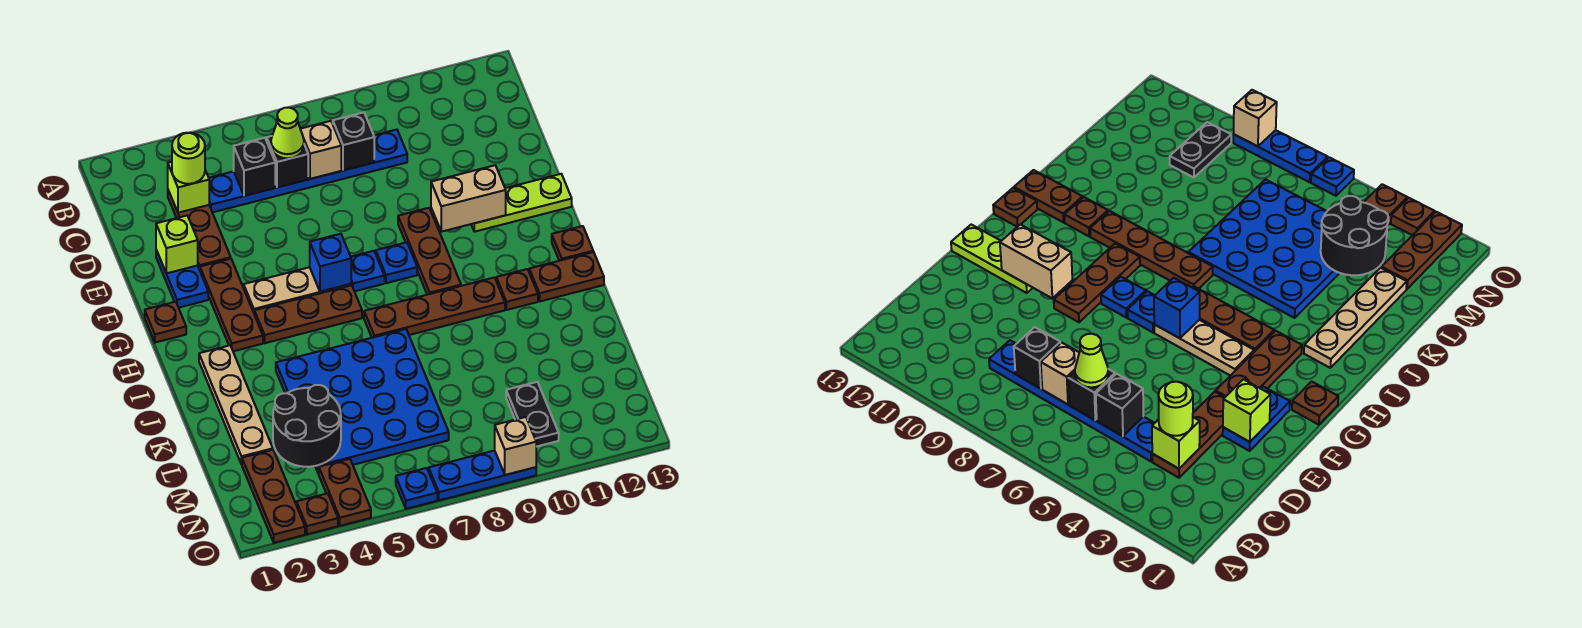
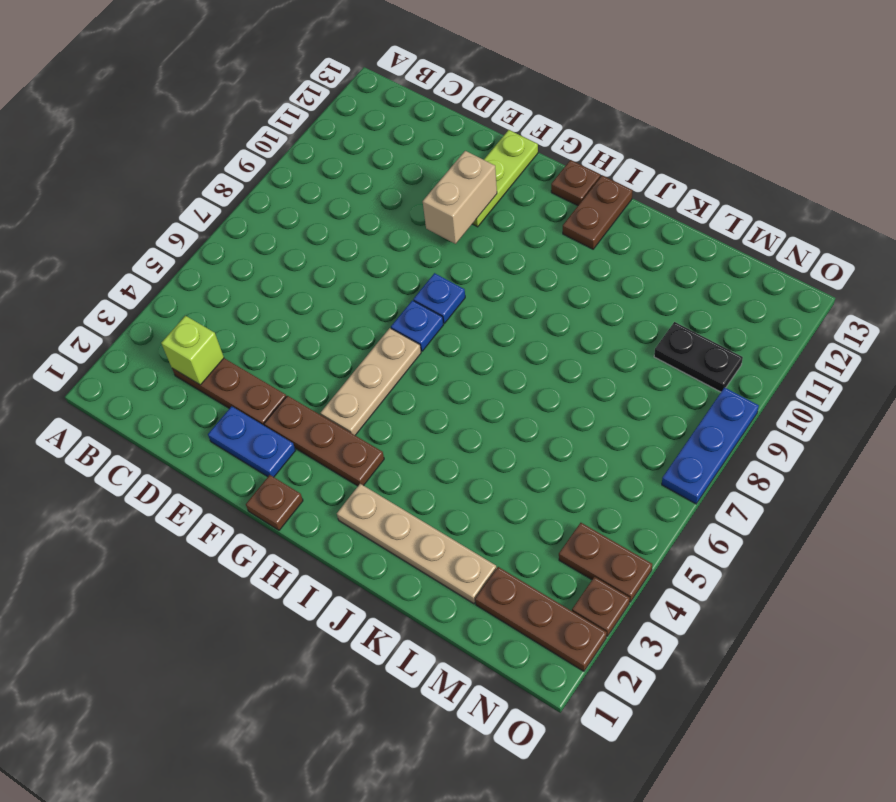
none -> blue plate C4:C9 level 1
none -> brown plate F9:H9 level 1
none -> brown plate H4:H6 level 1
none -> brown plate I7:I10 level 1

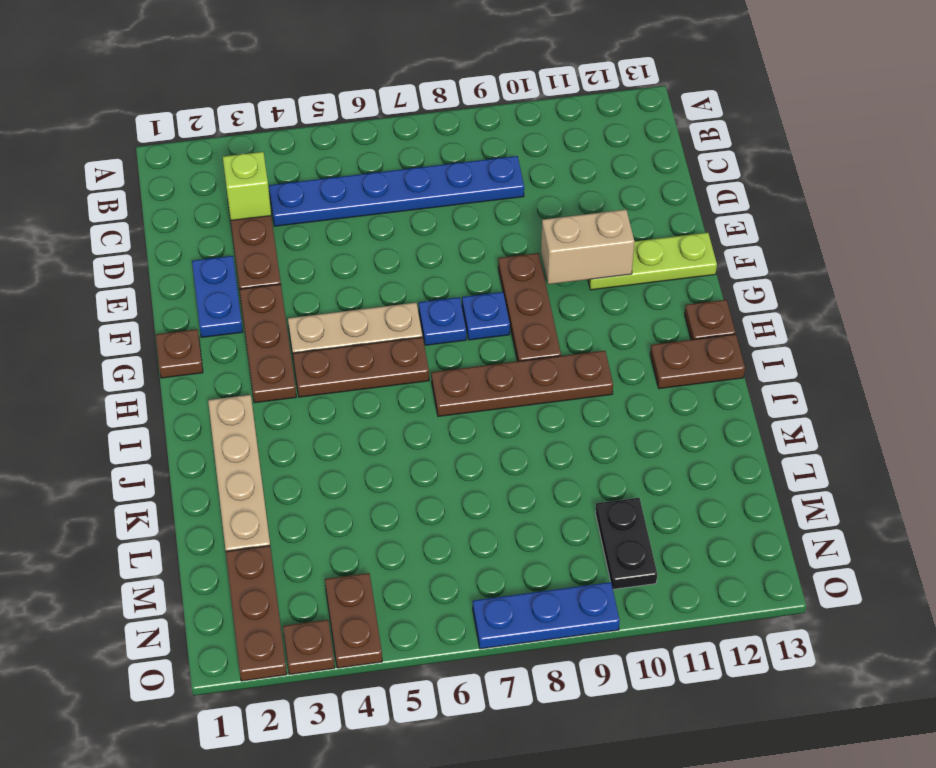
none -> brown plate I11 level 1
none -> blue plate J4:M7 level 1
none -> blue plate O6 level 1
none -> black brick C5 level 2

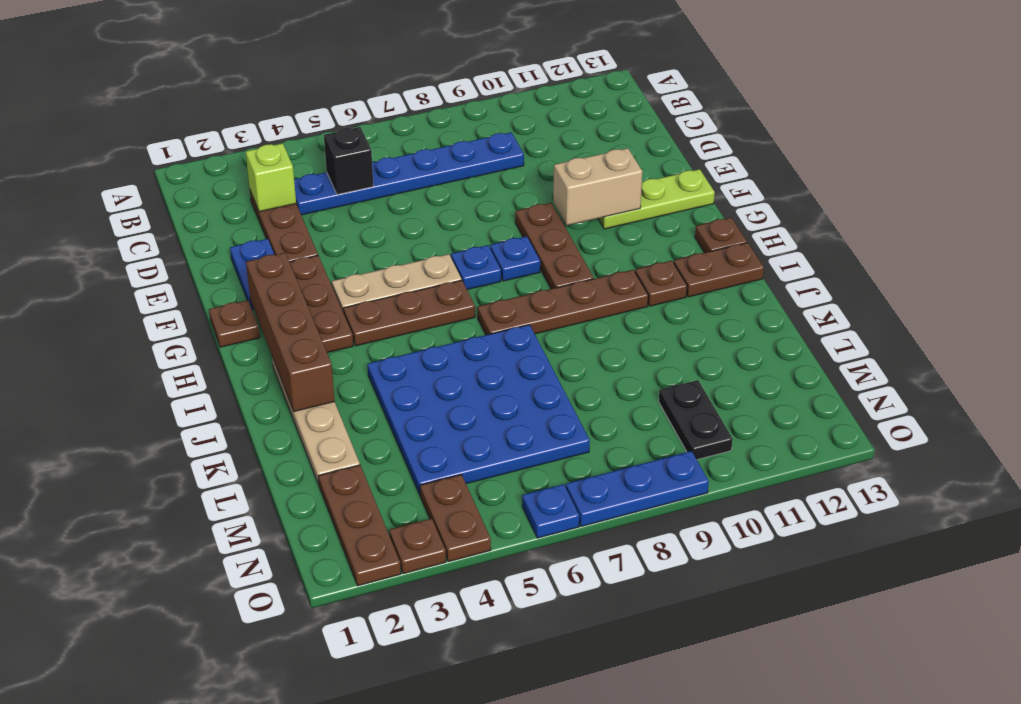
brown brick G2:J2 level 2 -> none
none -> black brick C6 level 2
none -> tan brick C7 level 2
none -> black brick C8 level 2
none -> lime brick E2 level 2

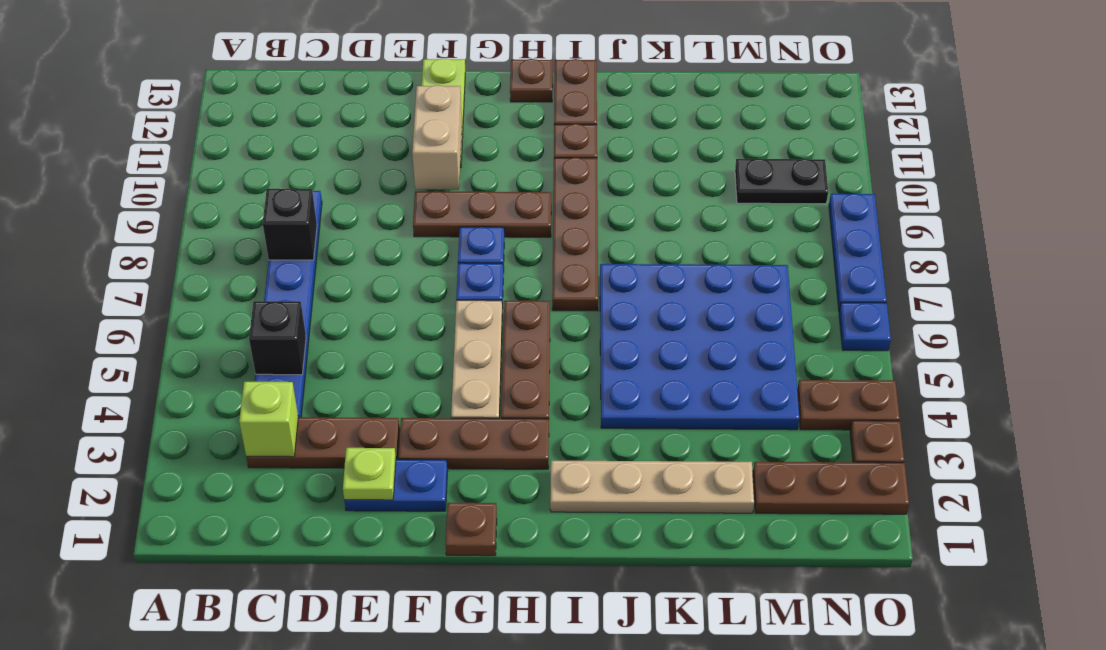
lime plate E2 level 2 -> lime brick E2 level 2
none -> black brick C6 level 2
none -> tan brick C7 level 2
none -> blue brick G6 level 2
none -> black round brick L3:M4 level 2

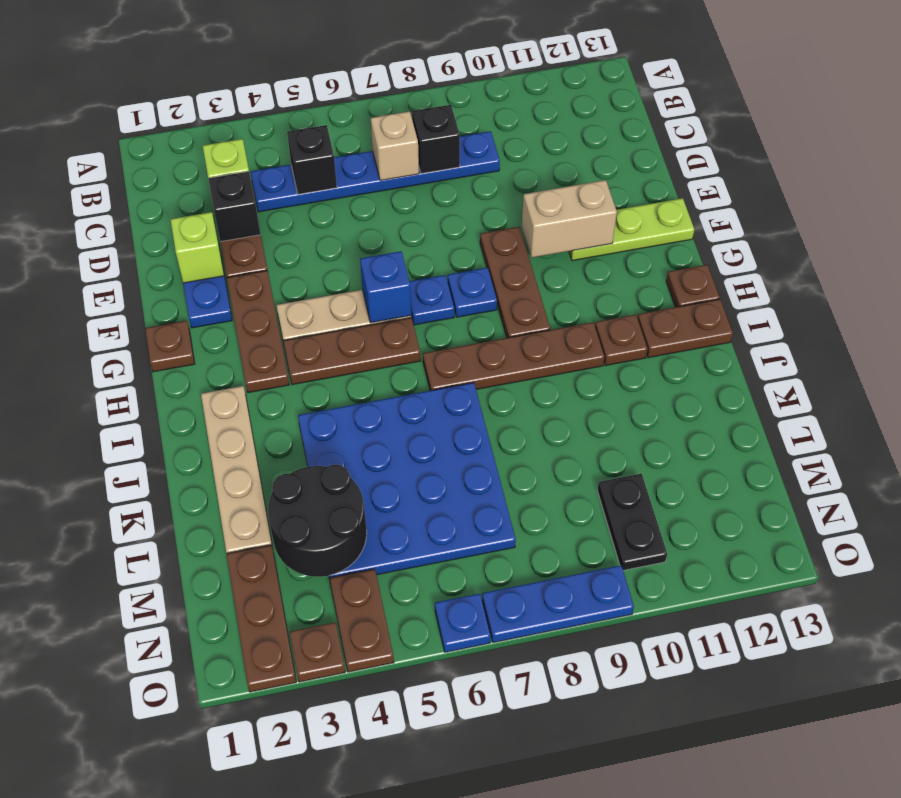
black brick D3 level 2 -> black brick C6 level 2
none -> tan brick O9 level 2
none -> lime round brick C3 level 3
none -> lime cone C6 level 3

